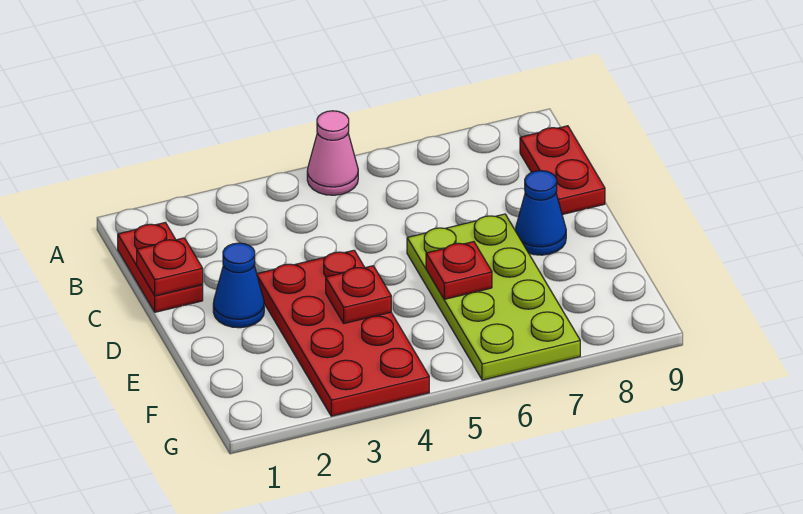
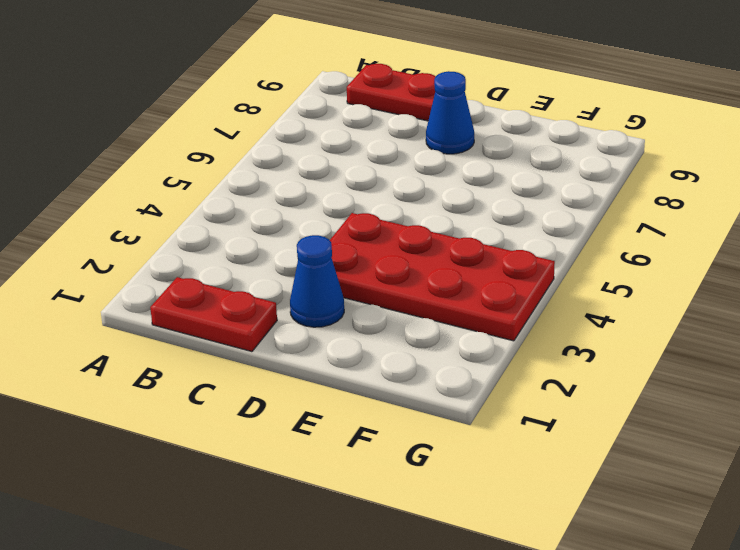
none -> pink cone A5 level 1
none -> lime plate D6:G7 level 1

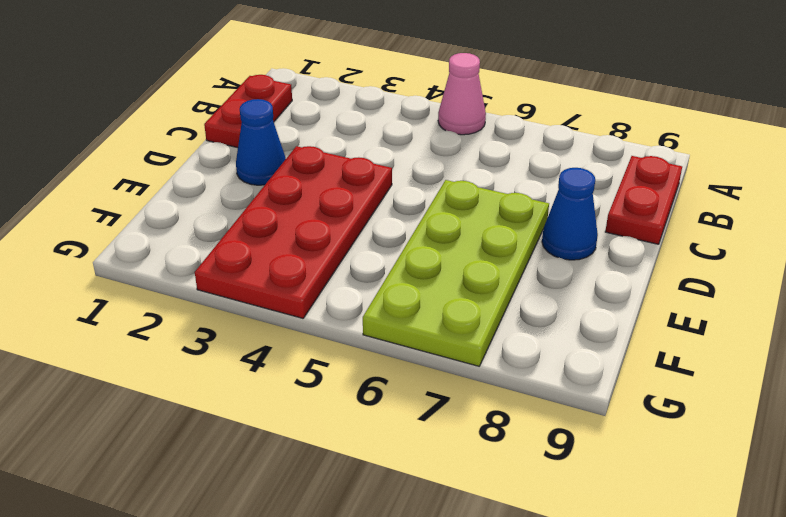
none -> red plate C1 level 2
none -> red plate E4 level 2

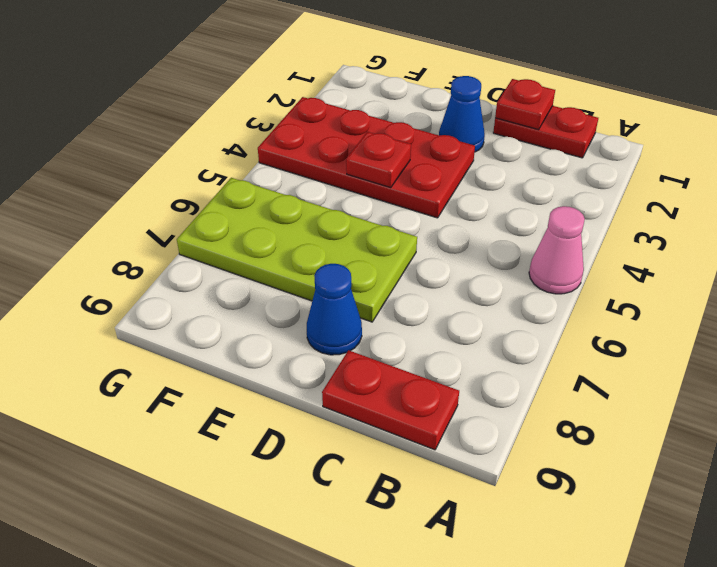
none -> red plate E6 level 2

